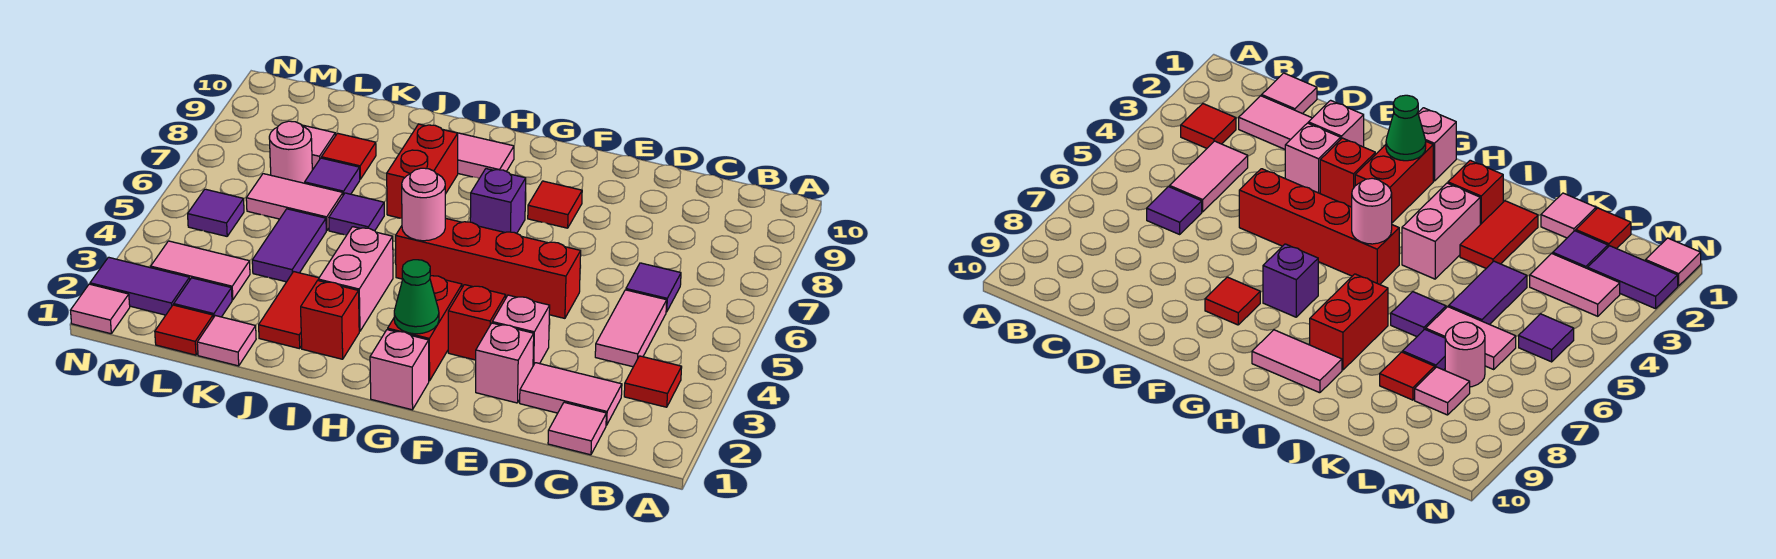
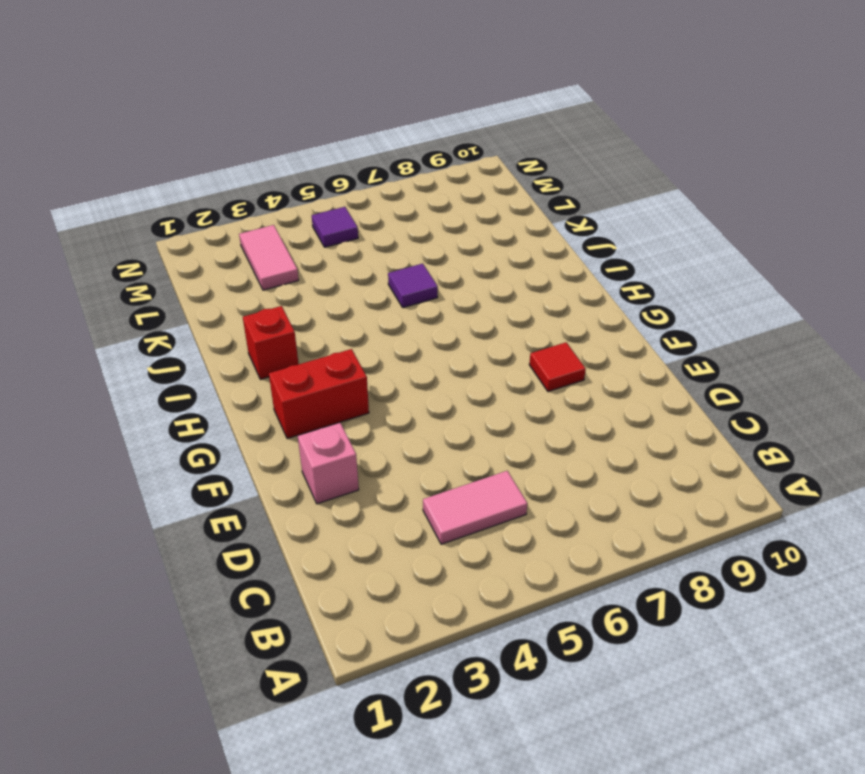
none -> red tile B3 level 1
none -> pink tile C1 level 1
none -> pink tile C2:D2 level 1
none -> purple tile C6 level 1

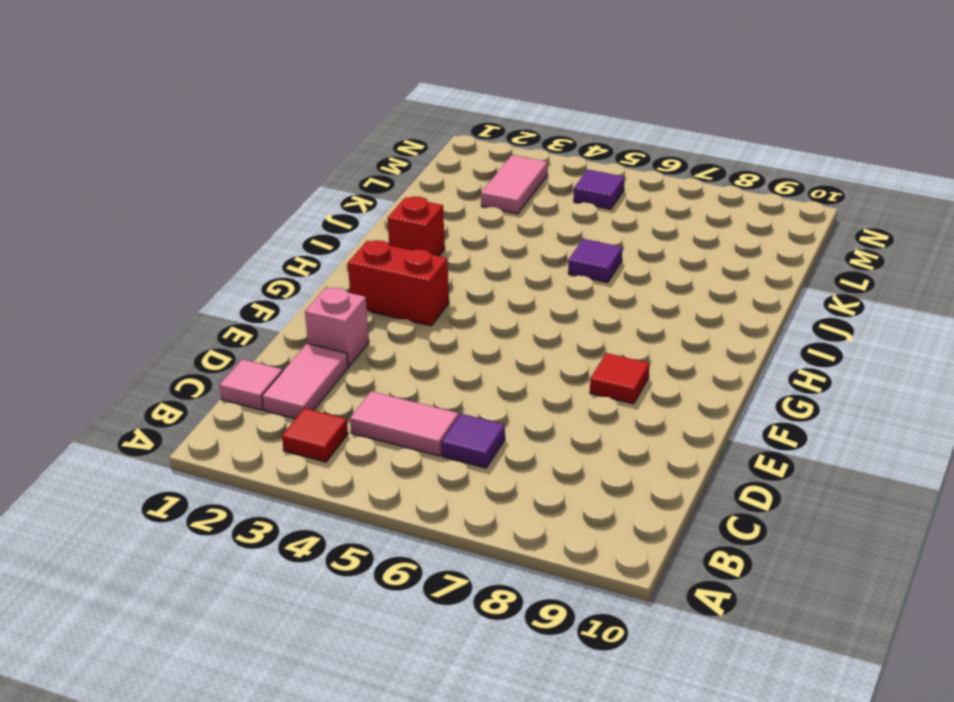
none -> pink brick E3 level 1
none -> red brick E5:H5 level 1
none -> red brick F3 level 1
none -> pink brick G1 level 1

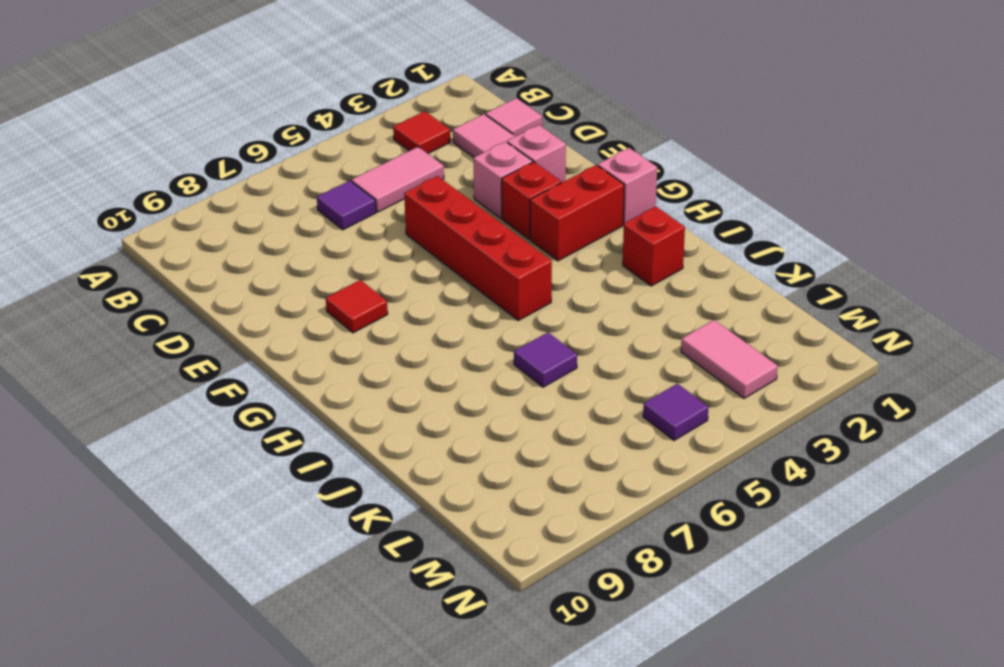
none -> purple brick G7 level 1
none -> pink tile H9:I9 level 1
none -> pink brick I3:I4 level 1
none -> red brick I7:I8 level 1

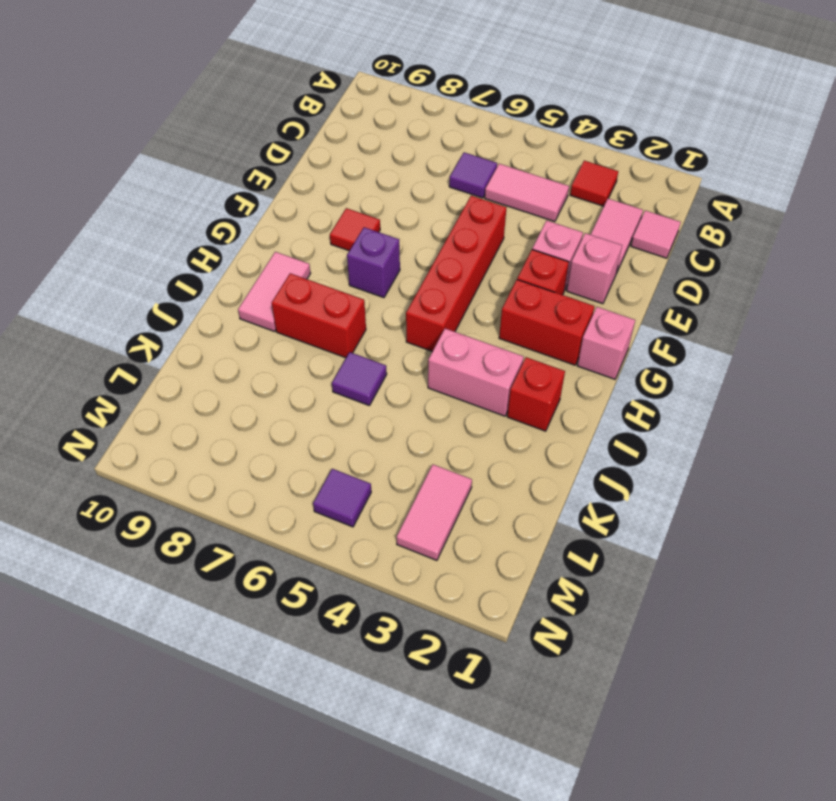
none -> red tile J2:J3 level 1
none -> pink tile K1 level 1
none -> purple tile K4:K5 level 1
none -> pink tile K6:L6 level 1

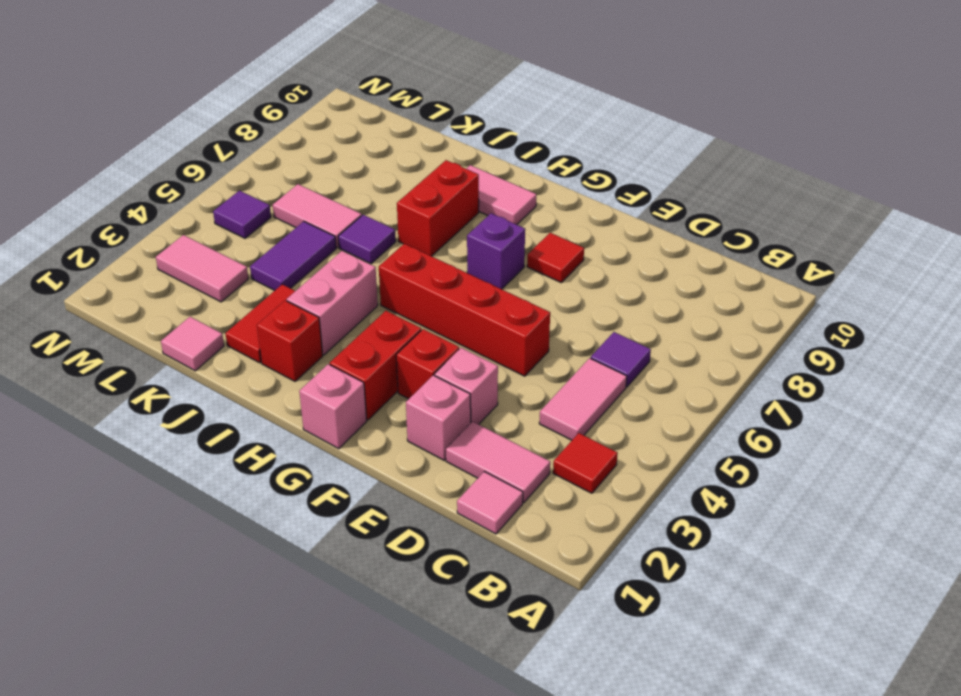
none -> purple tile K7 level 1
none -> red tile K8 level 1
none -> red tile L1 level 1
none -> purple tile L2 level 1

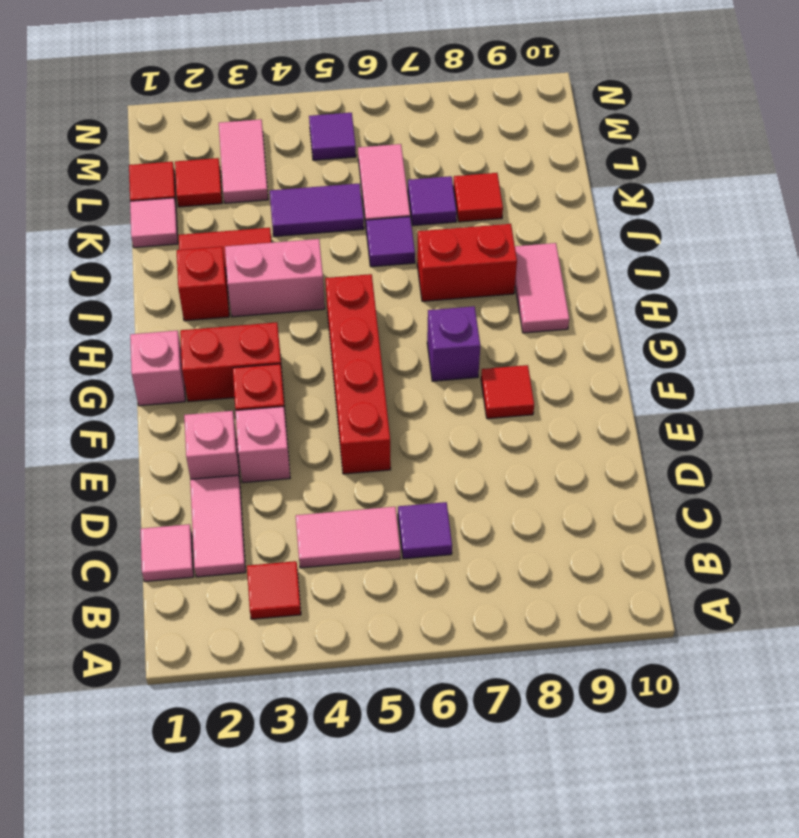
red tile L2 level 1 -> purple tile L2 level 1
none -> pink round brick L7 level 1
none -> pink tile L8 level 1
none -> purple tile M2:N2 level 1
none -> pink tile N1 level 1

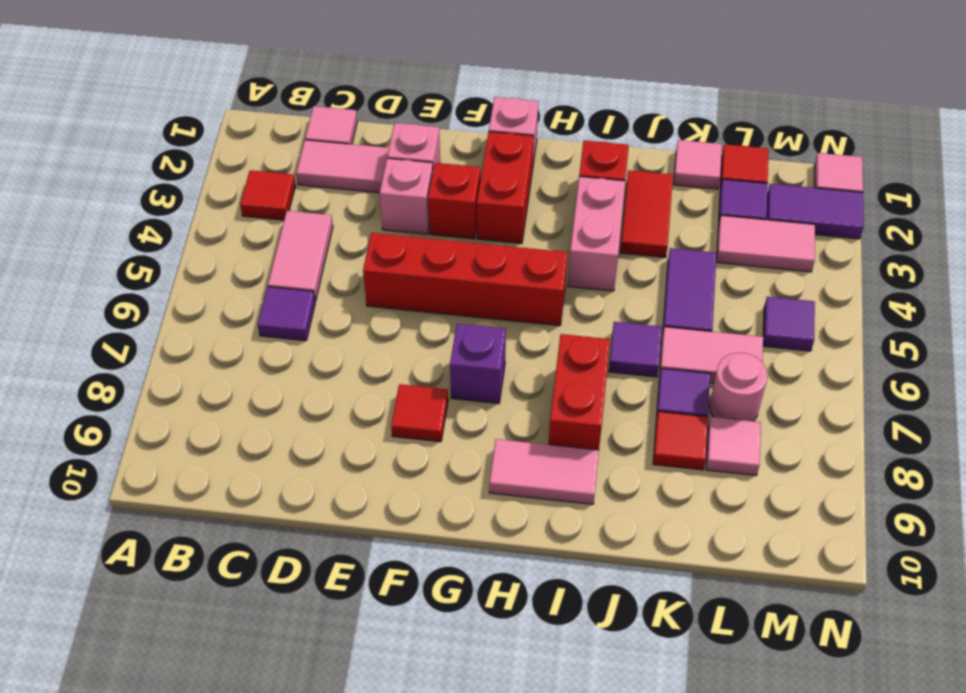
none -> green cone G2 level 2
none -> pink round brick H5 level 2

